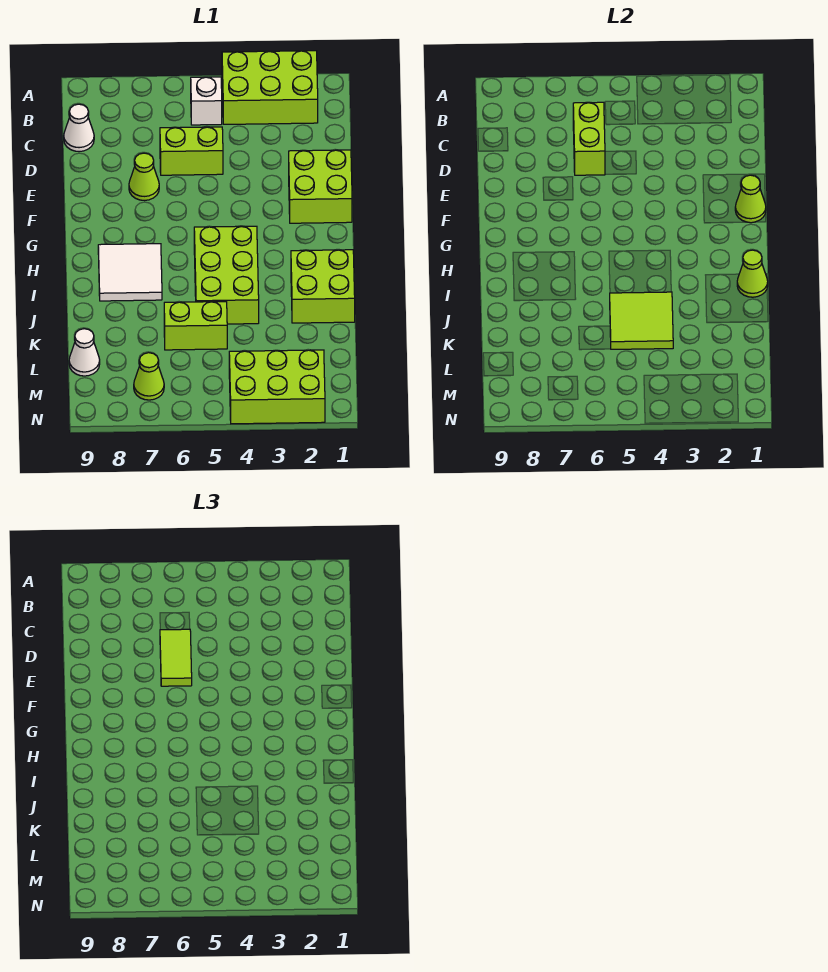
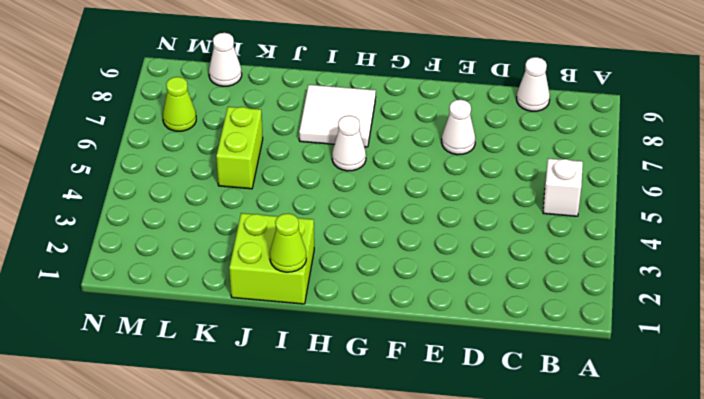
white cone E7 level 1 -> lime cone E7 level 1
white cone H6 level 1 -> none
none -> lime brick A2:B4 level 1
none -> lime brick D5:D6 level 1
none -> lime brick E1:F2 level 1

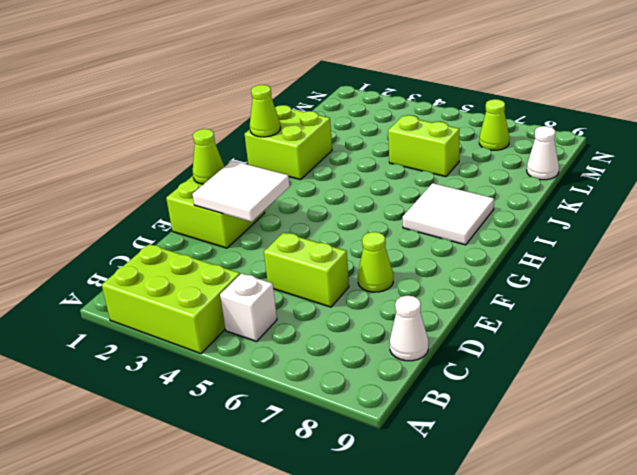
white tile E2:F3 level 2 -> none
none -> lime brick H4:J5 level 1
none -> lime brick M2:N4 level 1
none -> lime brick C6:D6 level 2

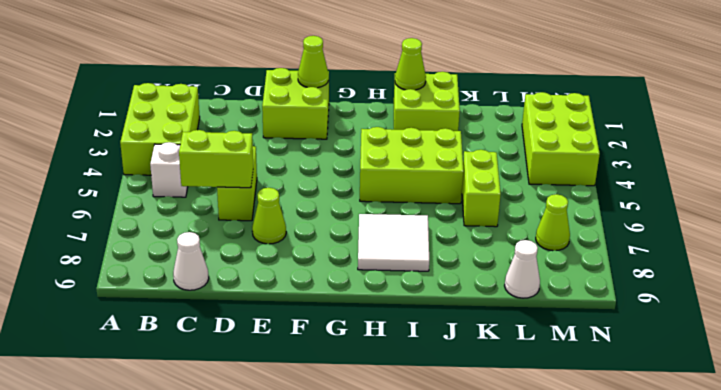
none -> lime tile J4:K5 level 2
none -> lime tile D6:E6 level 3

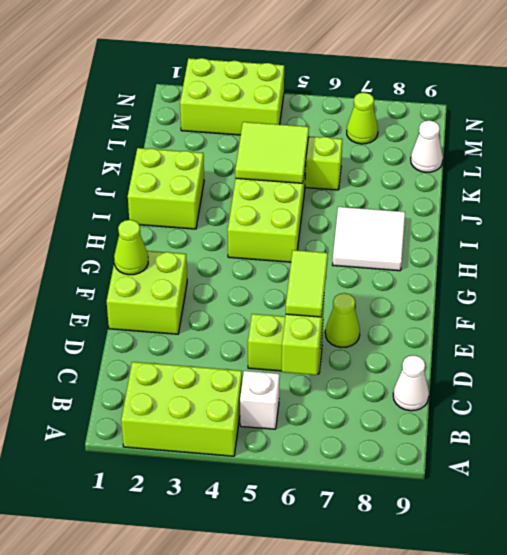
none -> lime cone I1 level 2

